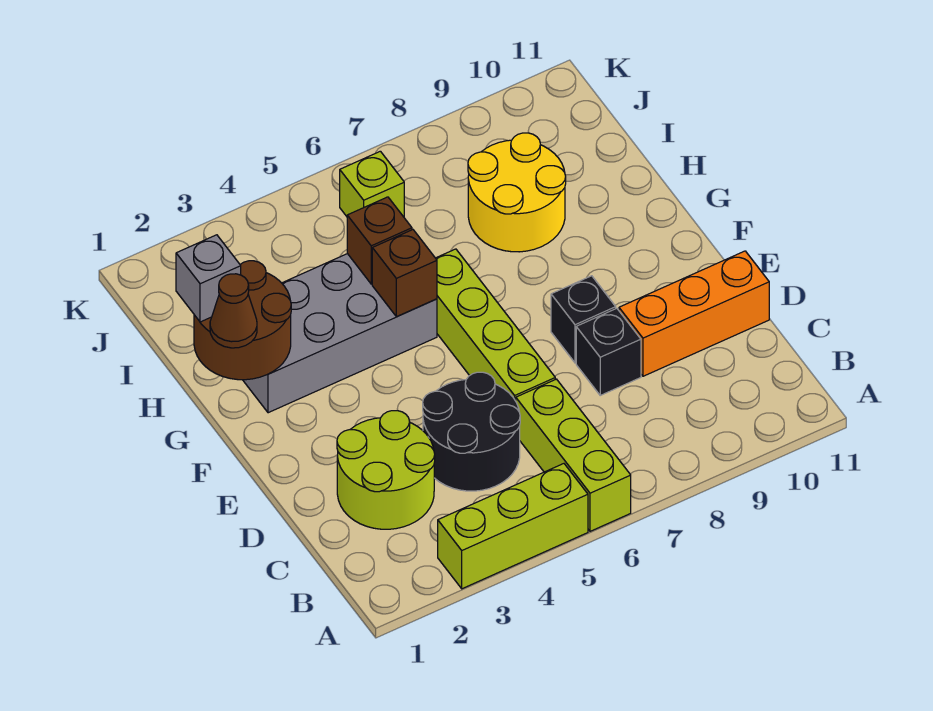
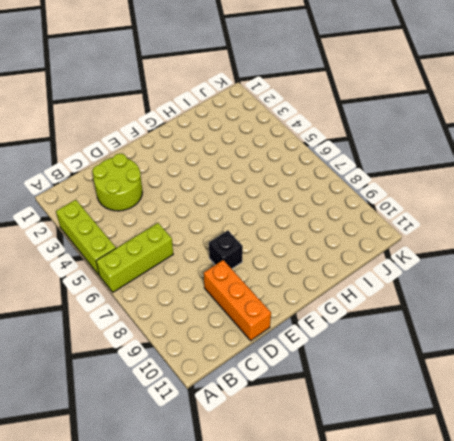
none -> black round brick C4:D5 level 1
none -> lime brick D6:G6 level 1
none -> black brick D8 level 1

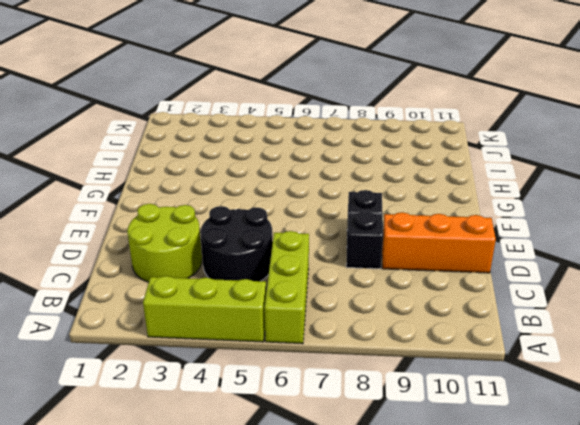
none -> lime brick D6:G6 level 1
none -> grey brick G2:H5 level 1
none -> yellow round brick H8:I9 level 1

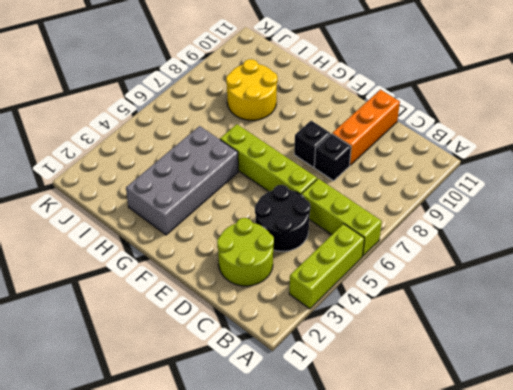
none -> lime brick J6 level 1
none -> brown round brick G1:H2 level 2
none -> brown brick G5 level 2

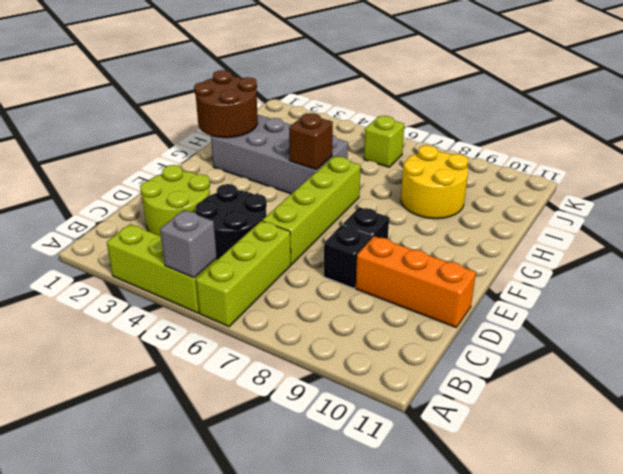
grey brick A5 level 2 -> grey brick H1 level 3
none -> brown brick H5 level 2
none -> brown cone G1 level 3

